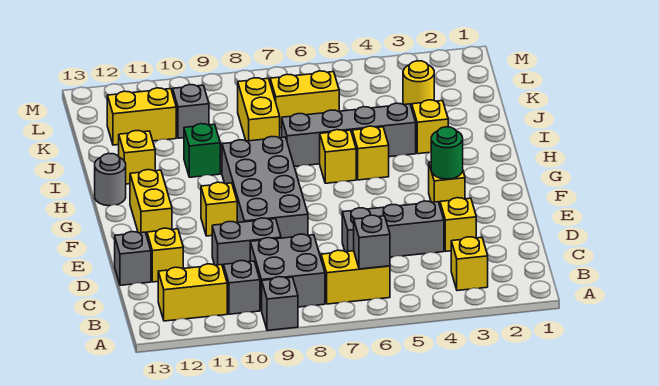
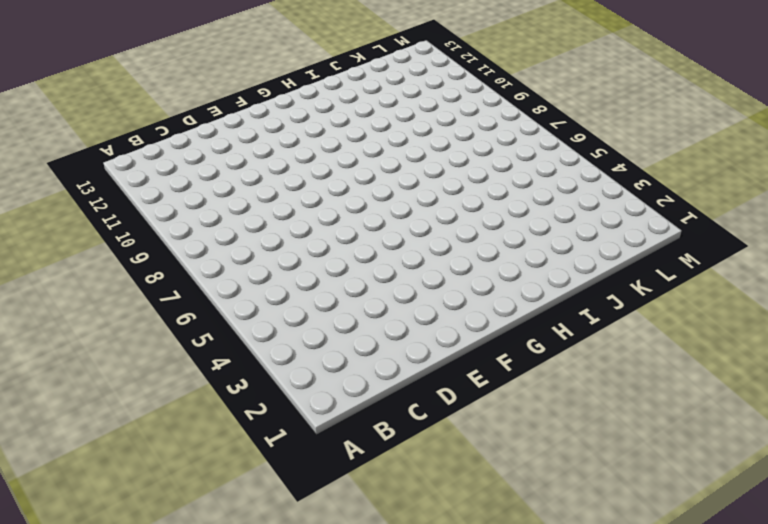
none -> grey brick A9 level 1
none -> yellow brick B3 level 1
none -> yellow brick B6:B7 level 1

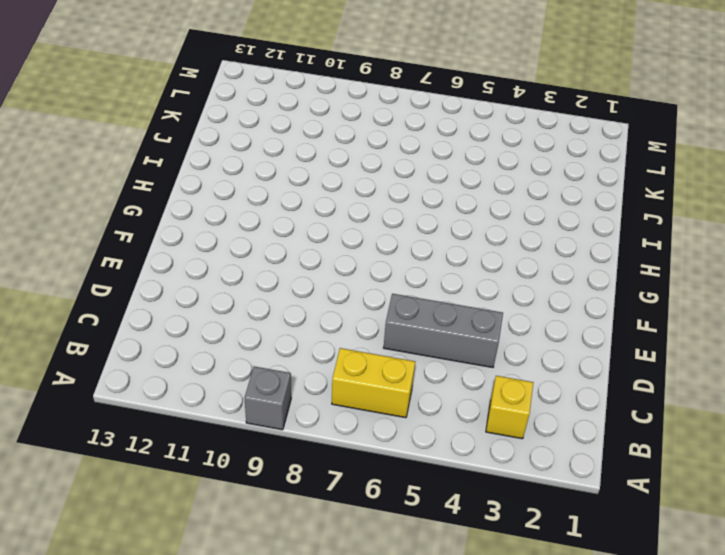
none -> grey brick B8:C9 level 1
none -> grey brick B10 level 1
none -> yellow brick B11:B12 level 1

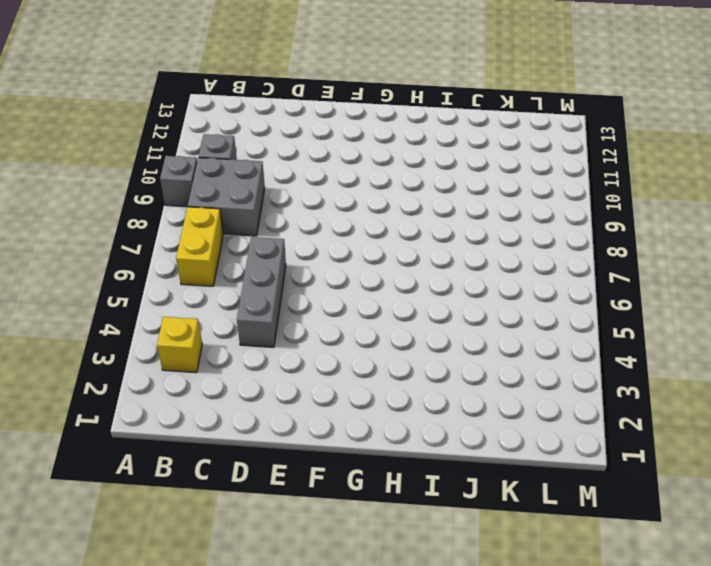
none -> yellow brick B11:B12 level 1
none -> yellow brick D3 level 1
none -> grey brick D9:D10 level 1

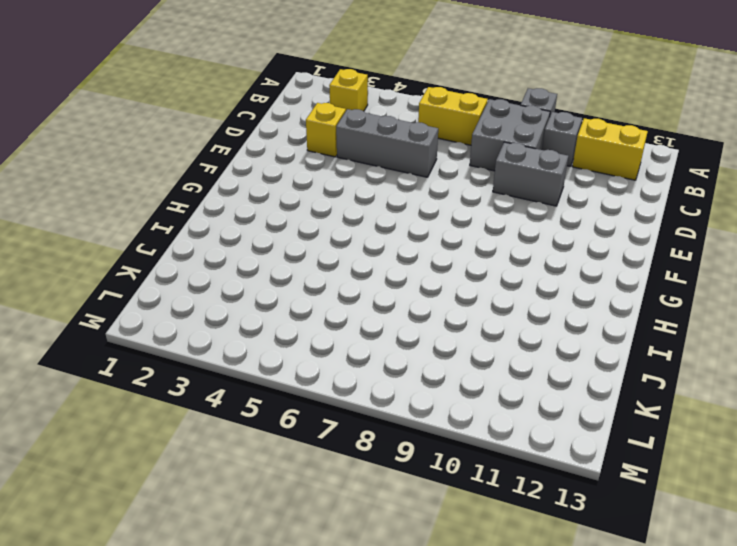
none -> yellow brick D12 level 1
none -> grey brick D13 level 1
none -> grey brick E8:H9 level 1

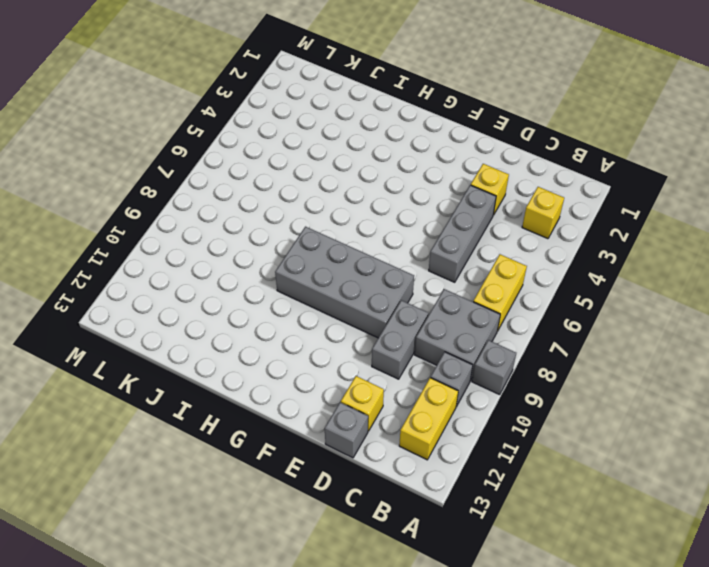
none -> yellow brick F3 level 1
none -> yellow brick F10 level 1
none -> yellow brick F12:G12 level 1

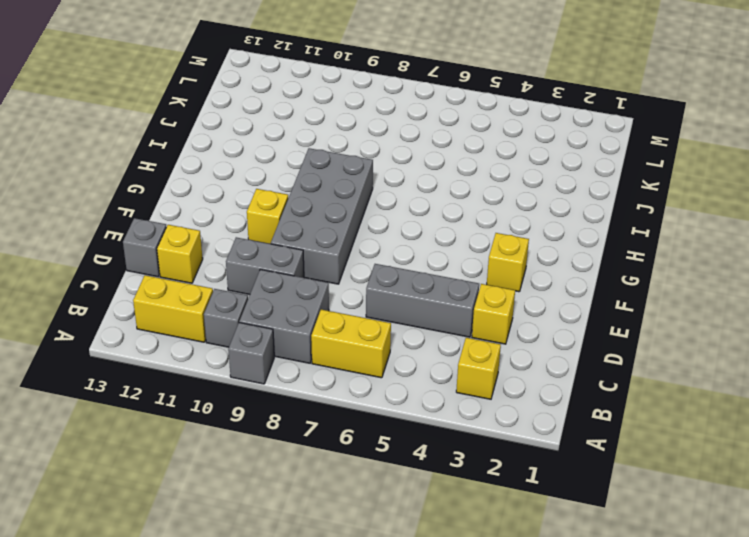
none -> yellow brick F12:G12 level 1
none -> yellow brick H5 level 1
none -> yellow brick H6 level 1

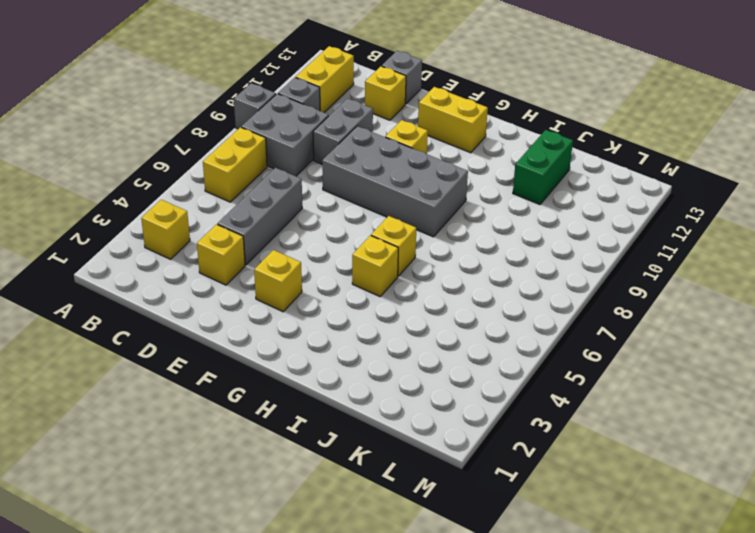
green brick J11:J12 level 1 -> none
none -> grey round brick H13 level 1
none -> yellow brick I3 level 1
none -> grey brick I4:I7 level 1

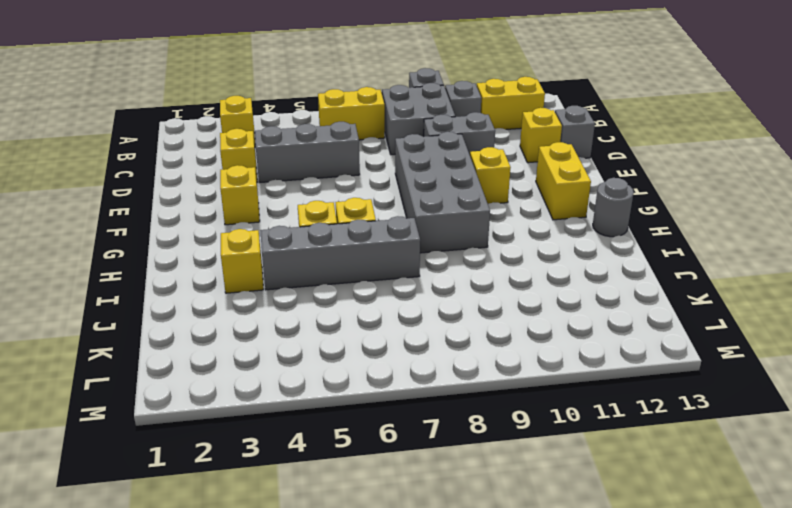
none -> green brick I10 level 1
none -> yellow brick I12 level 1
none -> yellow brick J8:K8 level 1

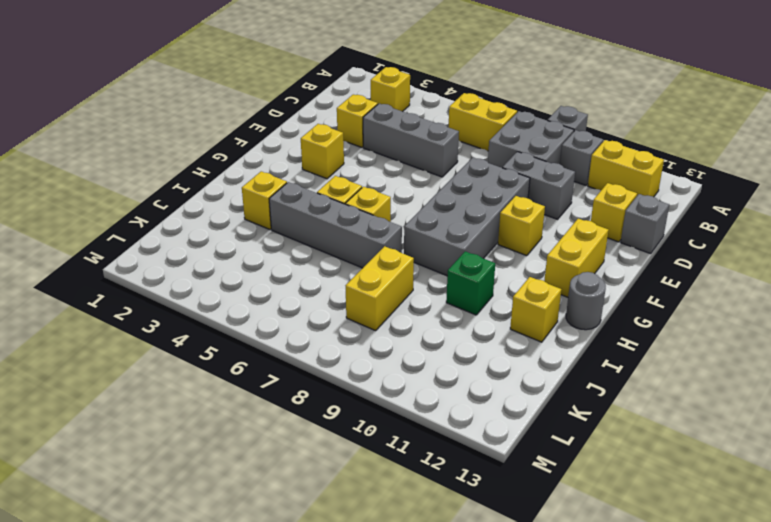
none -> yellow round brick K3 level 1
none -> yellow brick K6:K7 level 1
none -> grey brick K10 level 1

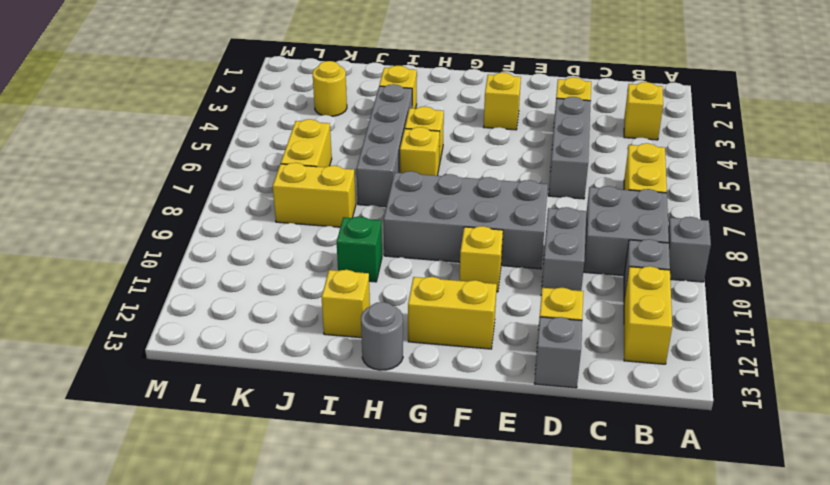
none -> grey brick K10 level 1
none -> yellow brick K11:K12 level 1
none -> grey brick B6 level 2

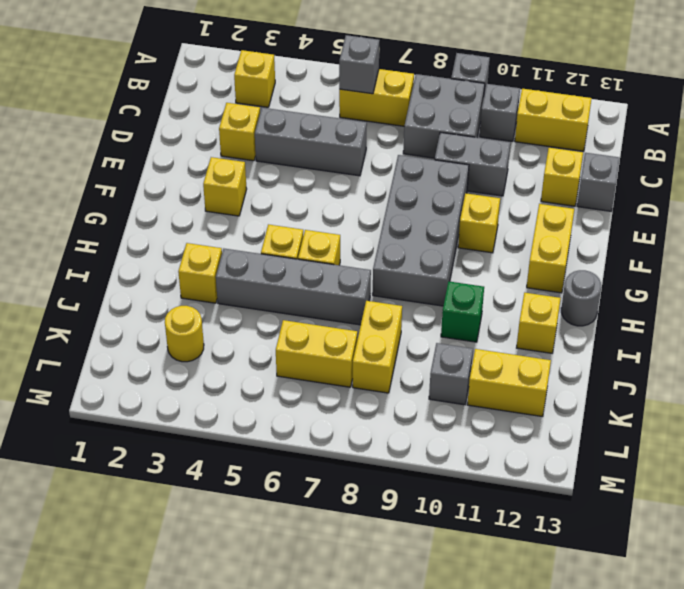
none -> green round brick F3 level 2

